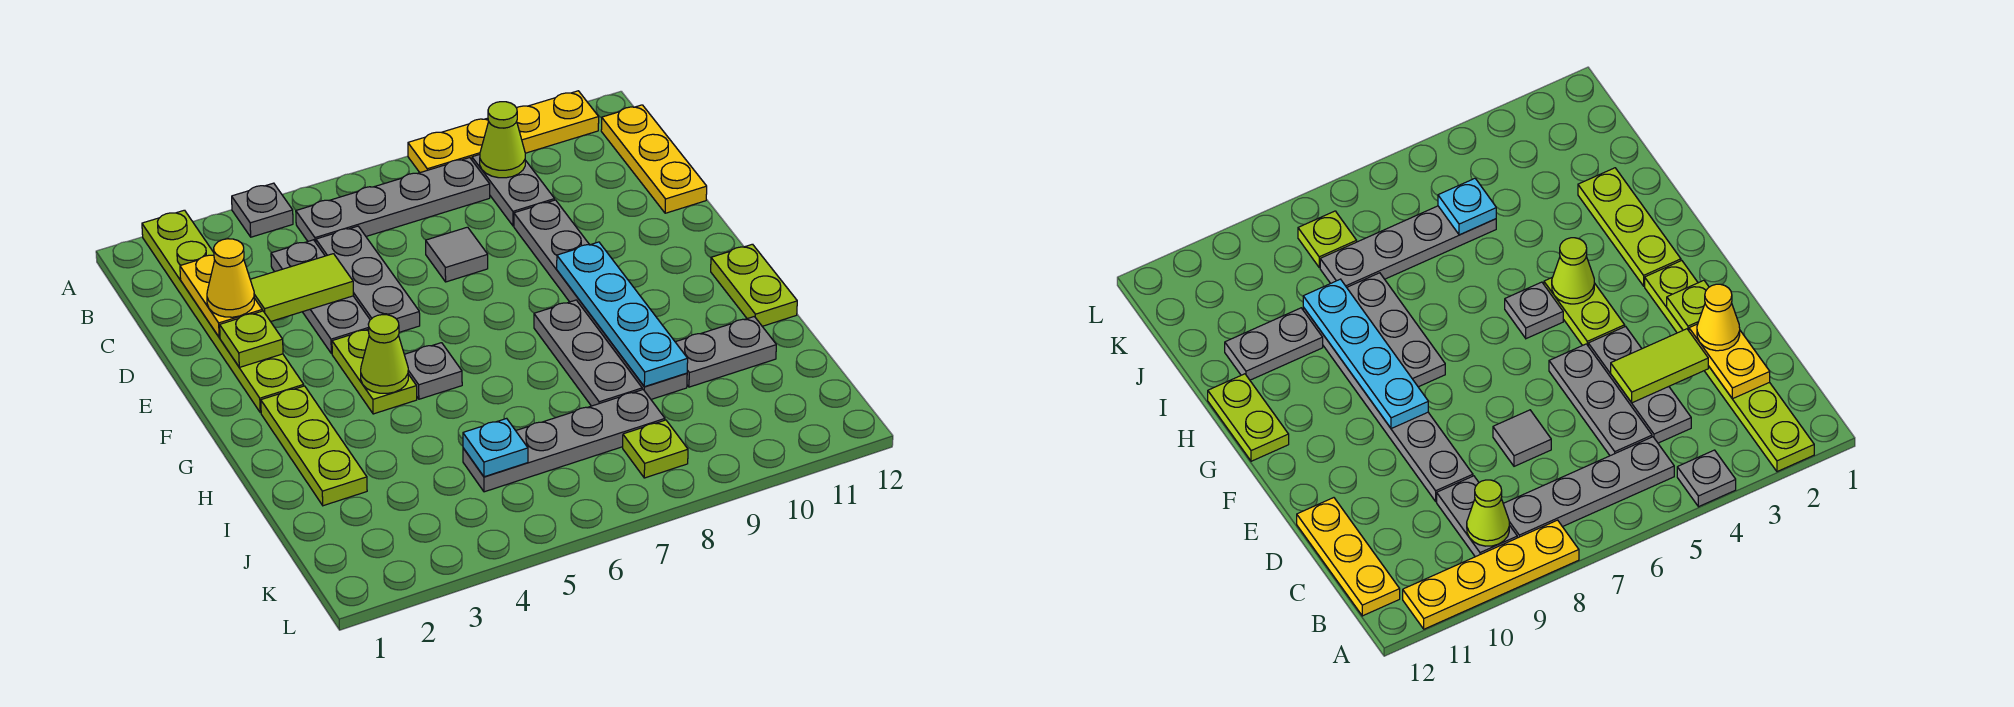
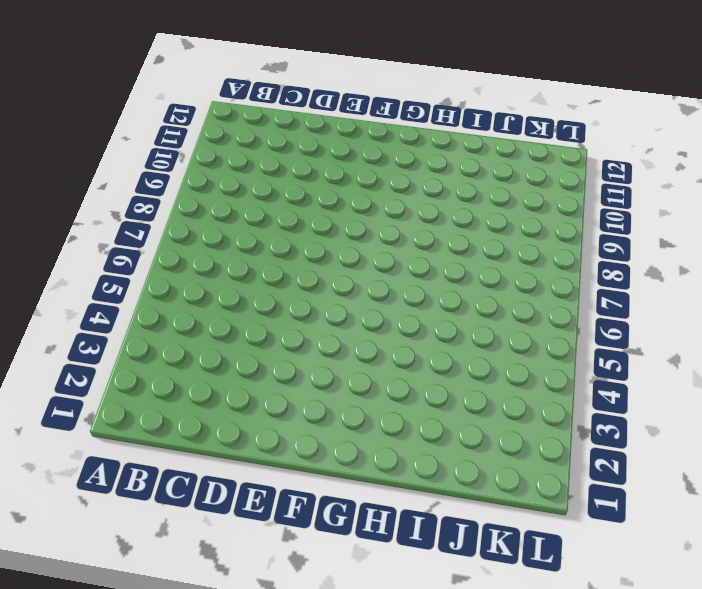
none -> lime plate A2:F2 level 1
none -> grey plate A4 level 1
none -> yellow plate A8:A11 level 1

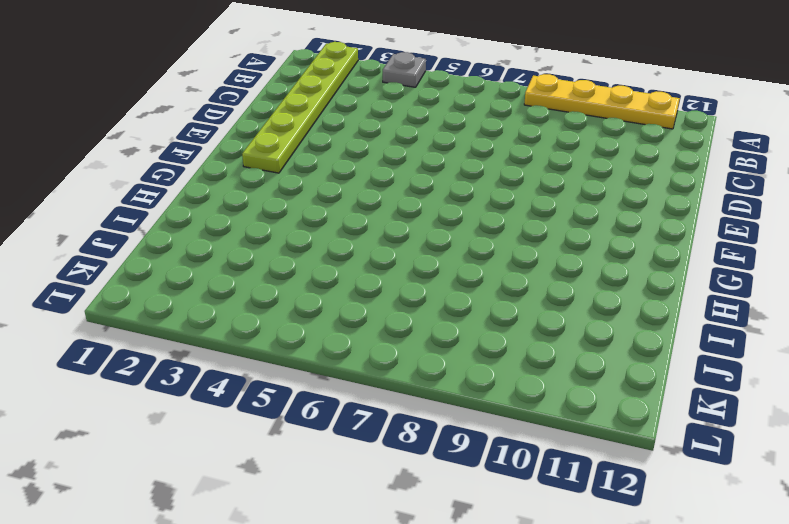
none -> grey plate B5:B8 level 1
none -> grey plate B9:C9 level 1
none -> yellow plate B12:D12 level 1

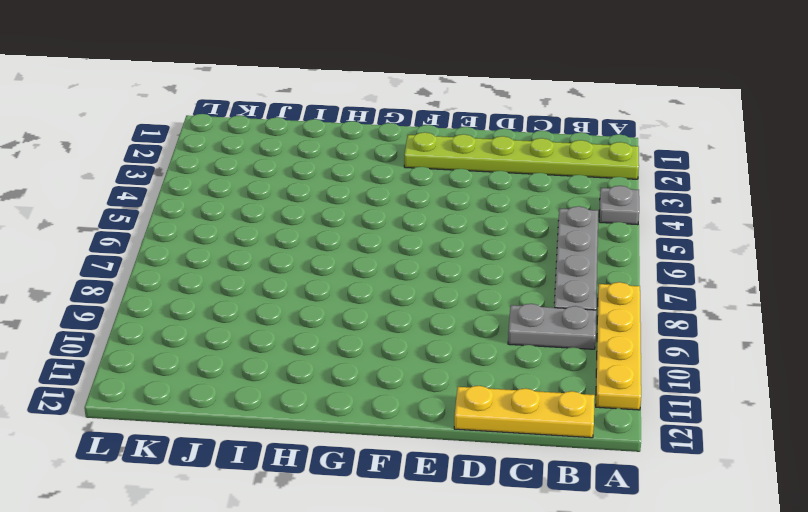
none -> grey plate C4:E4 level 1
none -> grey plate C5:E5 level 1
none -> grey tile D7 level 1

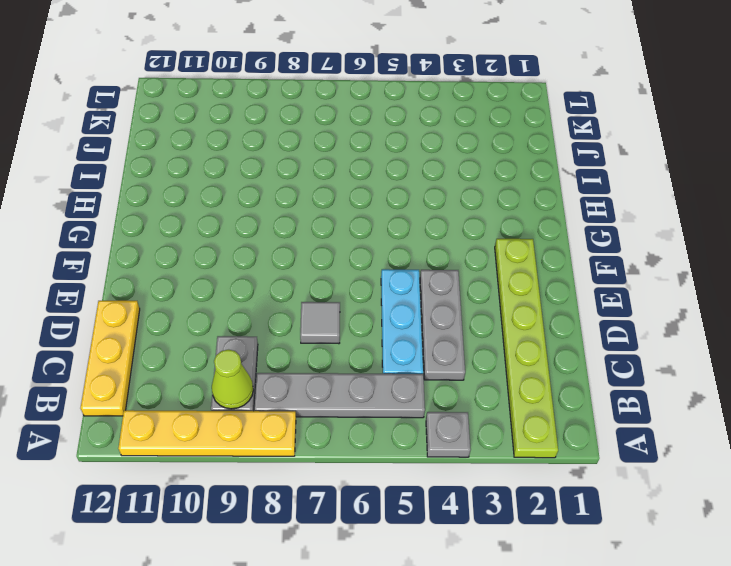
cyan plate C5:E5 level 1 -> grey plate C5:E5 level 1
none -> grey plate D9:I9 level 1
none -> lime plate F4:G4 level 1
none -> lime plate G2:I2 level 1

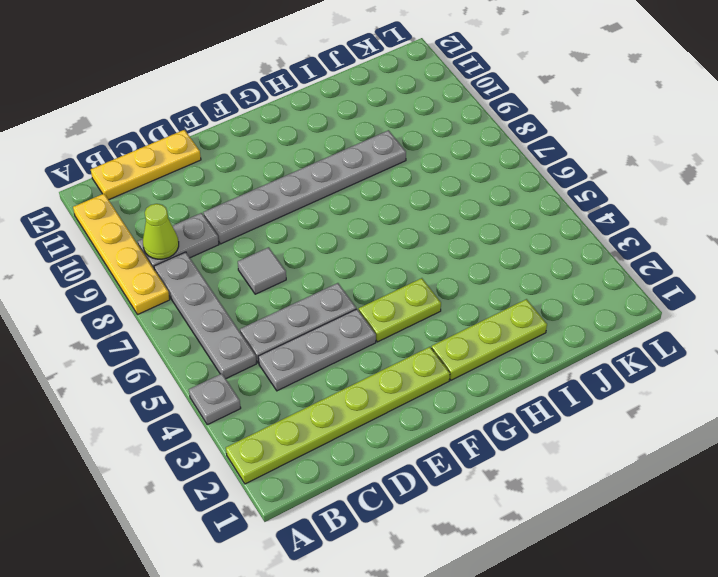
none -> grey plate G5 level 1
none -> grey plate G8:I8 level 1
none -> lime plate G12:H12 level 1

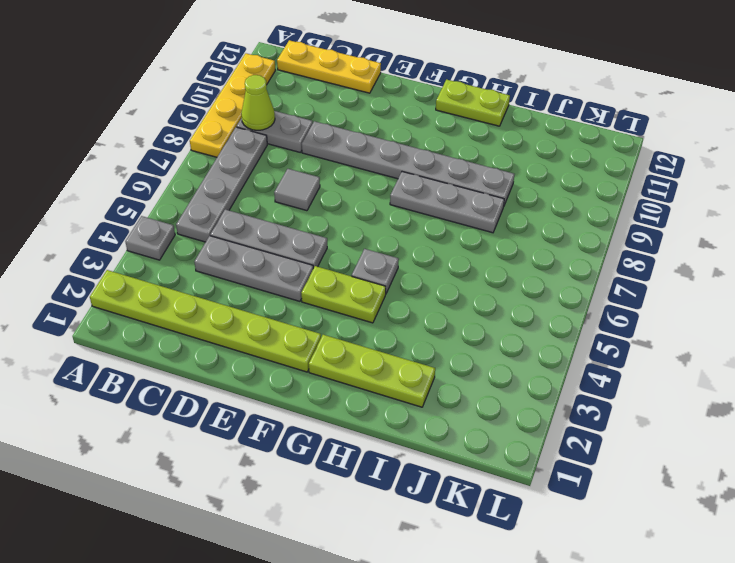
none -> grey plate I10:I11 level 1
none -> grey plate J5:J8 level 1
none -> lime plate K8 level 1

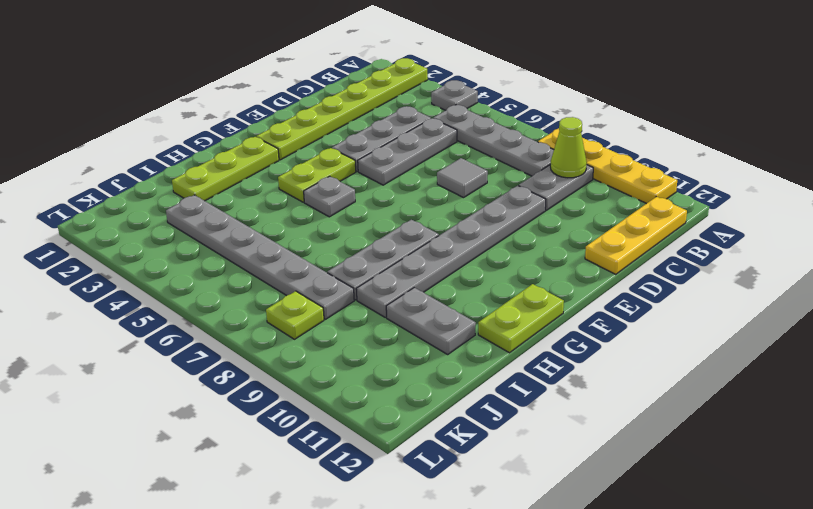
grey plate J3:J8 level 1 -> grey plate J5:J8 level 1
none -> yellow plate C2:D2 level 2
none -> lime tile D3:D4 level 2
none -> lime plate E2 level 2

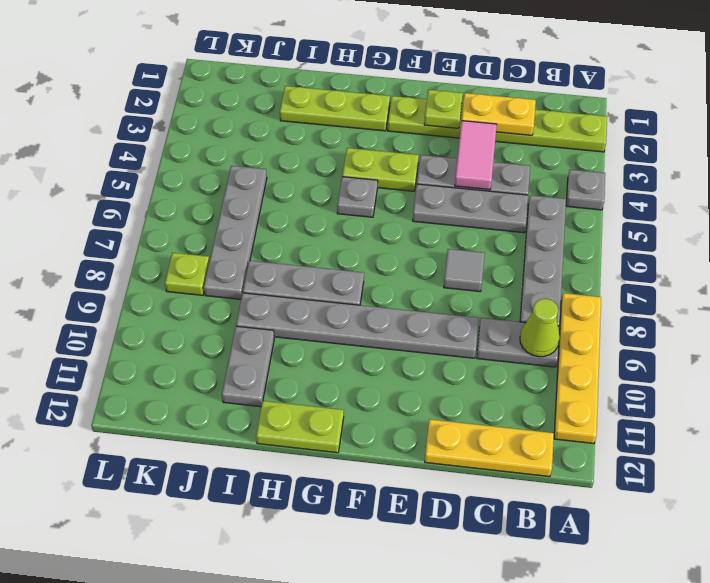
pink tile D3:D4 level 2 -> lime tile D3:D4 level 2
none -> cyan plate F9:I9 level 2
none -> lime cone G4 level 2
none -> cyan plate J5 level 2

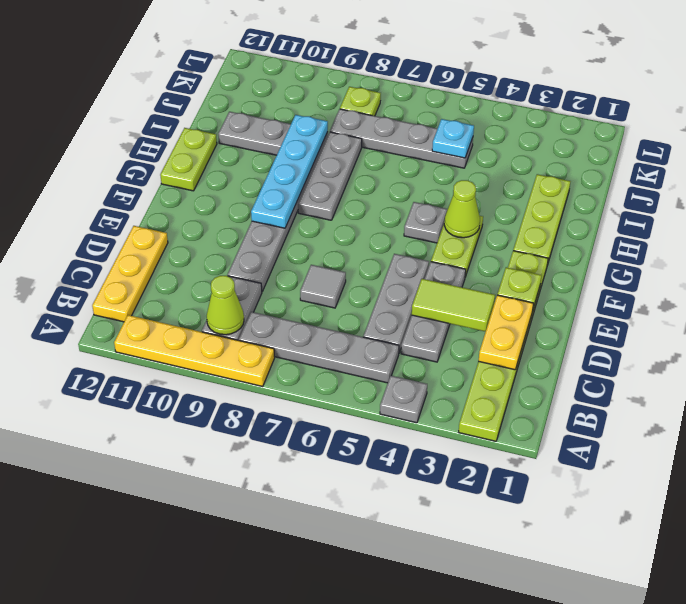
none -> yellow cone D2 level 3

